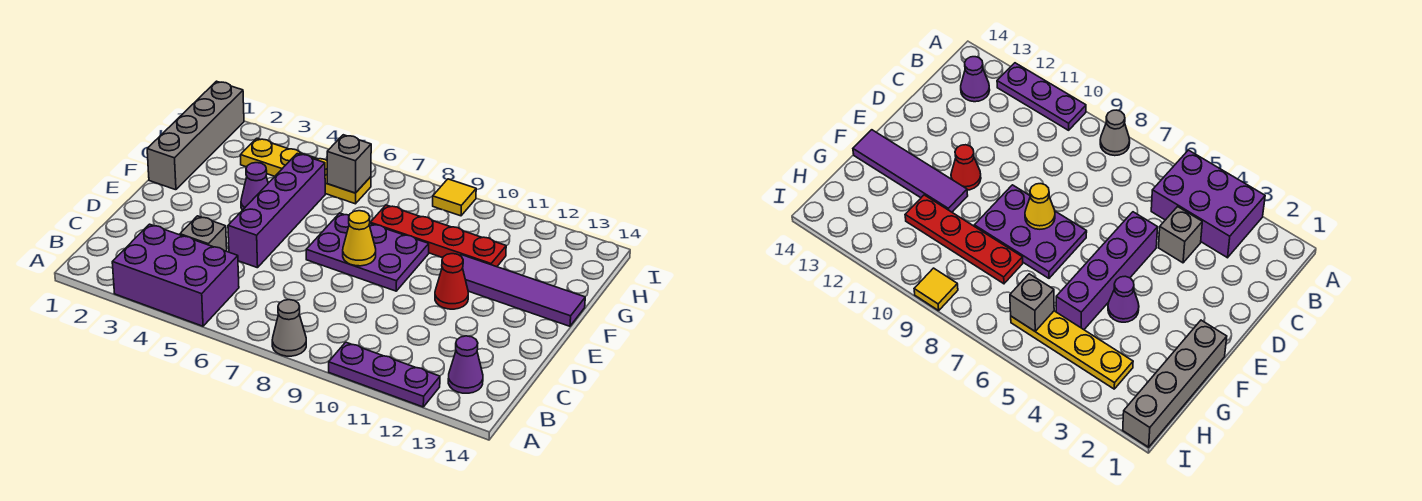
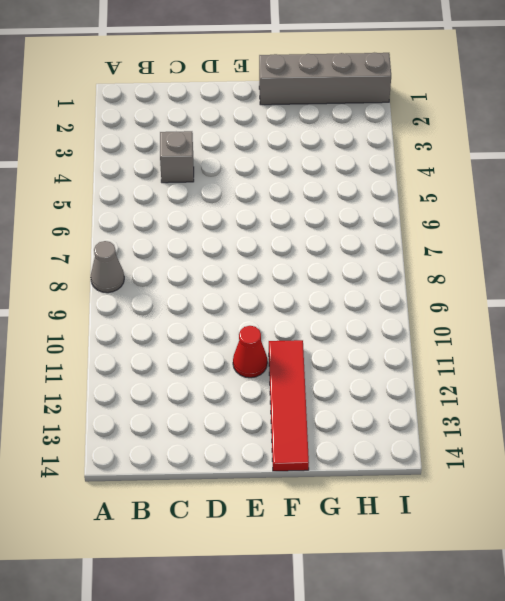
red tile F11:F14 level 1 -> purple tile F11:F14 level 1
none -> purple brick A3:B5 level 1
none -> purple plate A10:A12 level 1
none -> purple cone B13 level 1

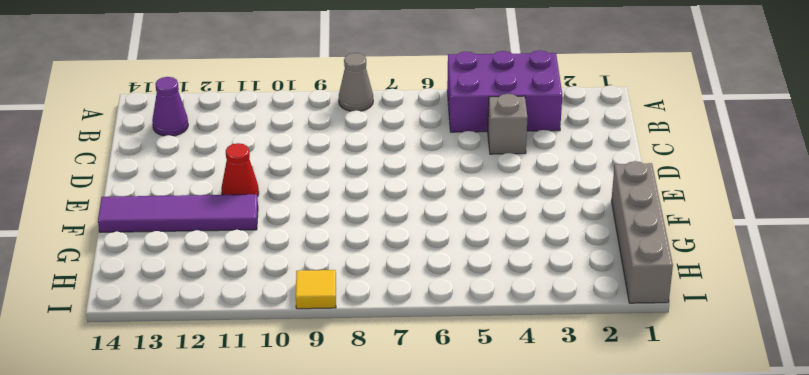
none -> purple plate A10:A12 level 1
none -> purple brick D5:G5 level 1
none -> purple plate E7:F9 level 1

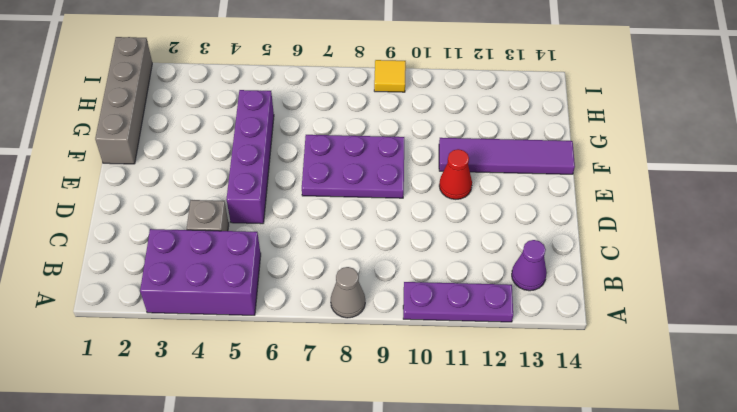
none -> purple cone F4 level 1
none -> red plate G8:G11 level 1
none -> yellow plate H3:H6 level 1

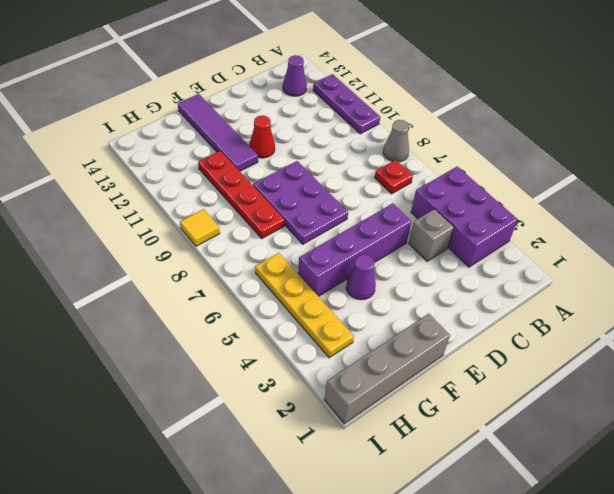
red plate B7 level 1 -> none
none -> yellow cone E8 level 2
none -> grey brick H6 level 2

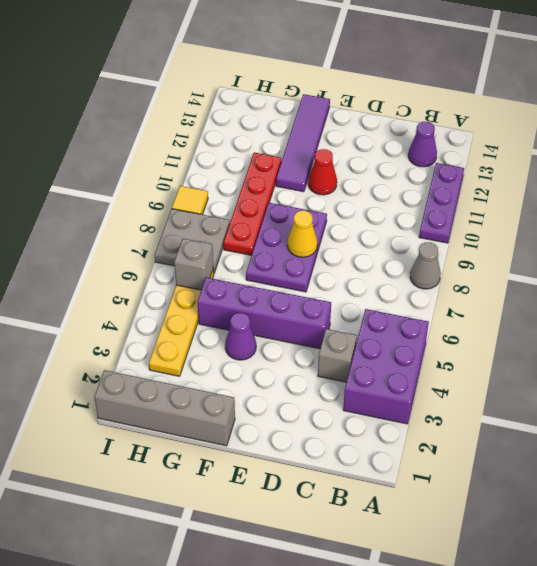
grey plate H7:I8 level 1 -> none

